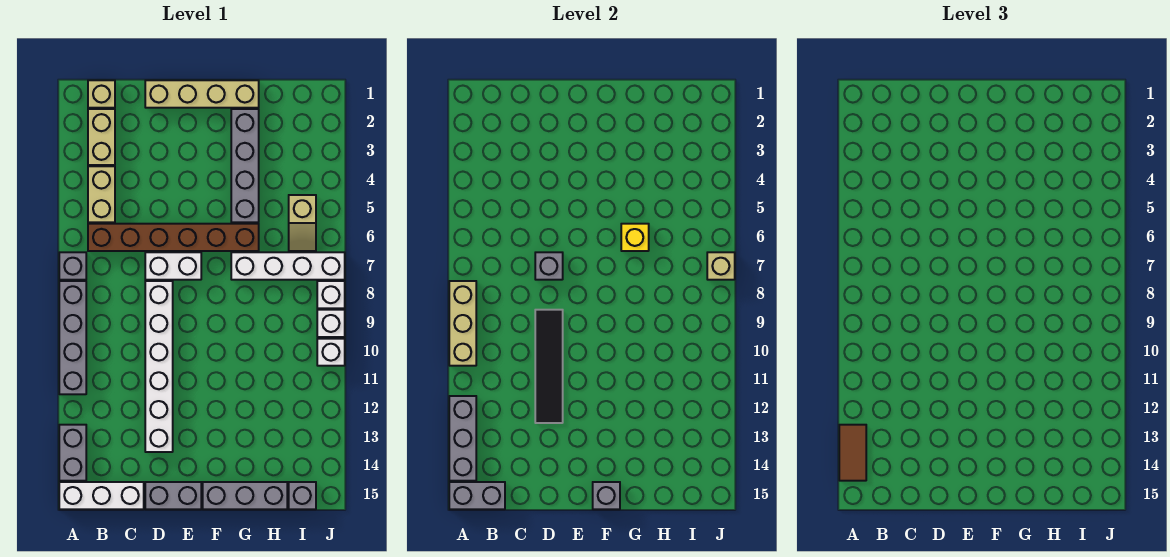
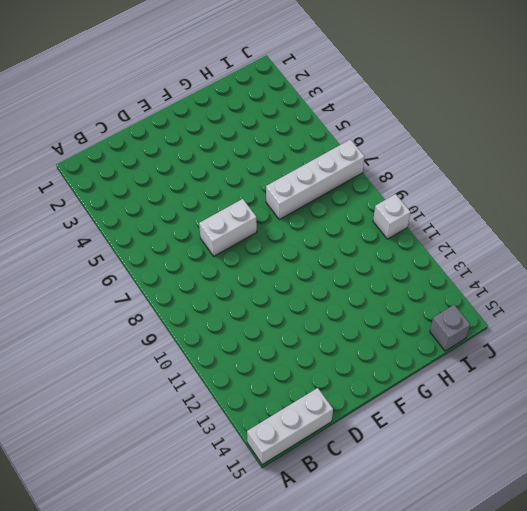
none -> grey brick A7 level 1
none -> grey brick A8:A11 level 1
none -> grey brick A13:A14 level 1

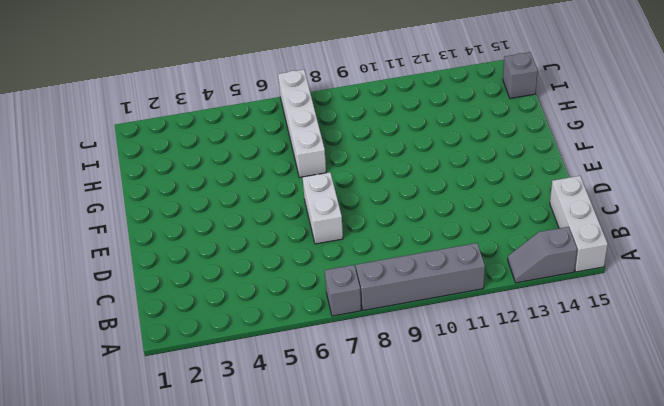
grey slope A13:A14 level 1 top 14 -> grey brick A13:A14 level 1
none -> tan brick B1 level 1
none -> tan brick B2:B3 level 1
none -> tan brick B4:B5 level 1

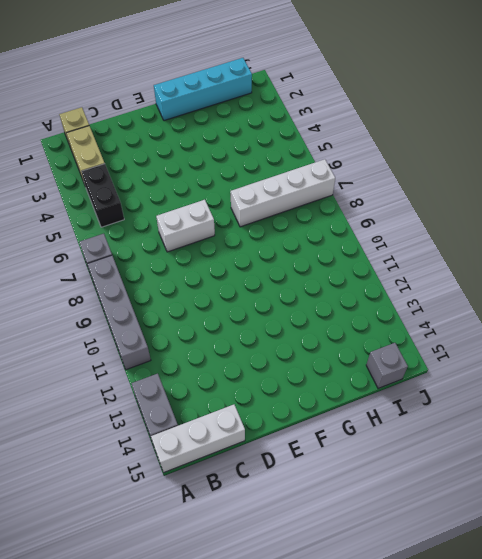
black brick B4:B5 level 1 -> tan brick B4:B5 level 1
cyan brick F1:I1 level 1 -> tan brick D1:G1 level 1
none -> brown brick B6:G6 level 1
none -> white brick D8:D13 level 1
none -> grey brick D15:E15 level 1

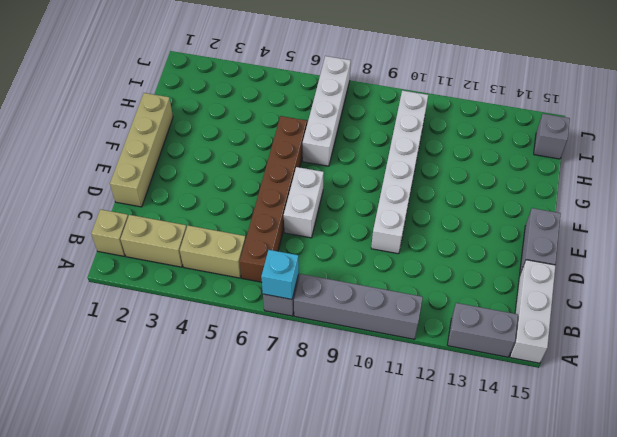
cyan brick A7 level 2 -> none
white brick D10:I10 level 1 -> white brick D8:D13 level 1
none -> grey brick F15:H15 level 1
none -> grey brick G2:G5 level 1
none -> tan slope I5:I6 level 1 top 5

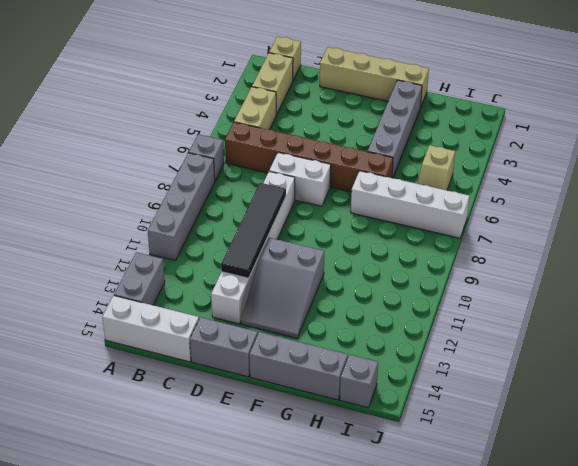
grey slope E11:F13 level 1 top 11 -> none
none -> white brick J8 level 1
none -> white brick J9 level 1
none -> white brick J10 level 1

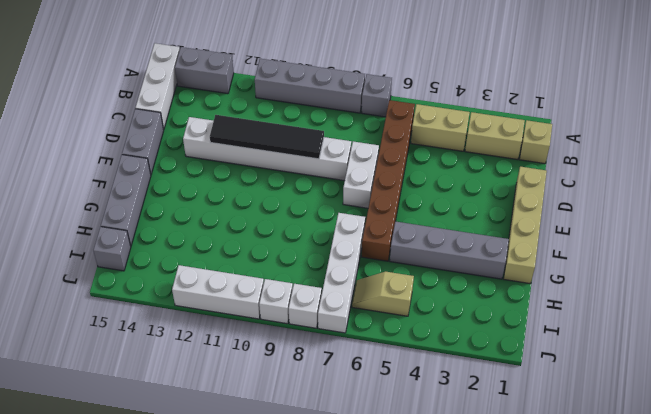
white brick J10:J12 level 1 -> white brick J10 level 1
none -> tan brick A8:A10 level 2
none -> grey brick A12:A14 level 2
none -> grey brick A15:B15 level 2

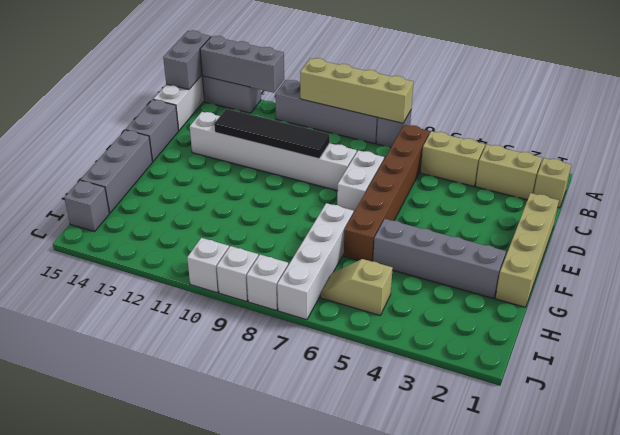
tan brick A7:A10 level 2 -> tan brick A8:A10 level 2
none -> grey brick D7 level 2
none -> grey brick F15 level 2
none -> yellow brick G6 level 2

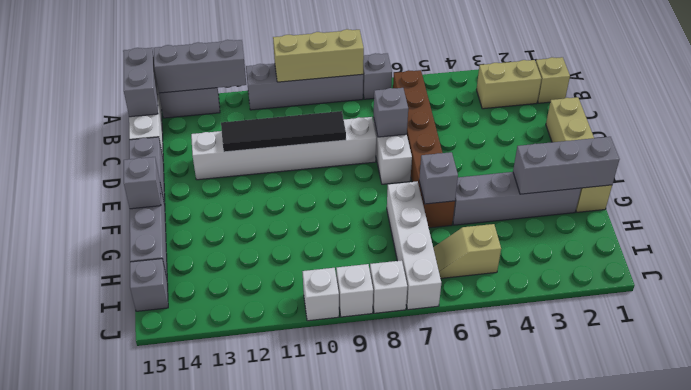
grey brick G1:G3 level 2 -> none
grey brick G6 level 2 -> yellow brick G6 level 2
none -> tan brick B4:B5 level 1
none -> tan brick J7 level 2
none -> brown tile A13:A14 level 3

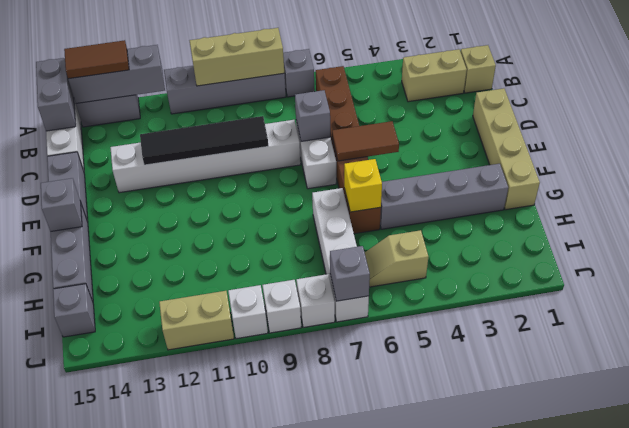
brown tile E5:E6 level 2 -> none
grey brick J7 level 2 -> tan brick J7 level 2
tan brick J11:J12 level 1 -> tan brick B4:B5 level 1

